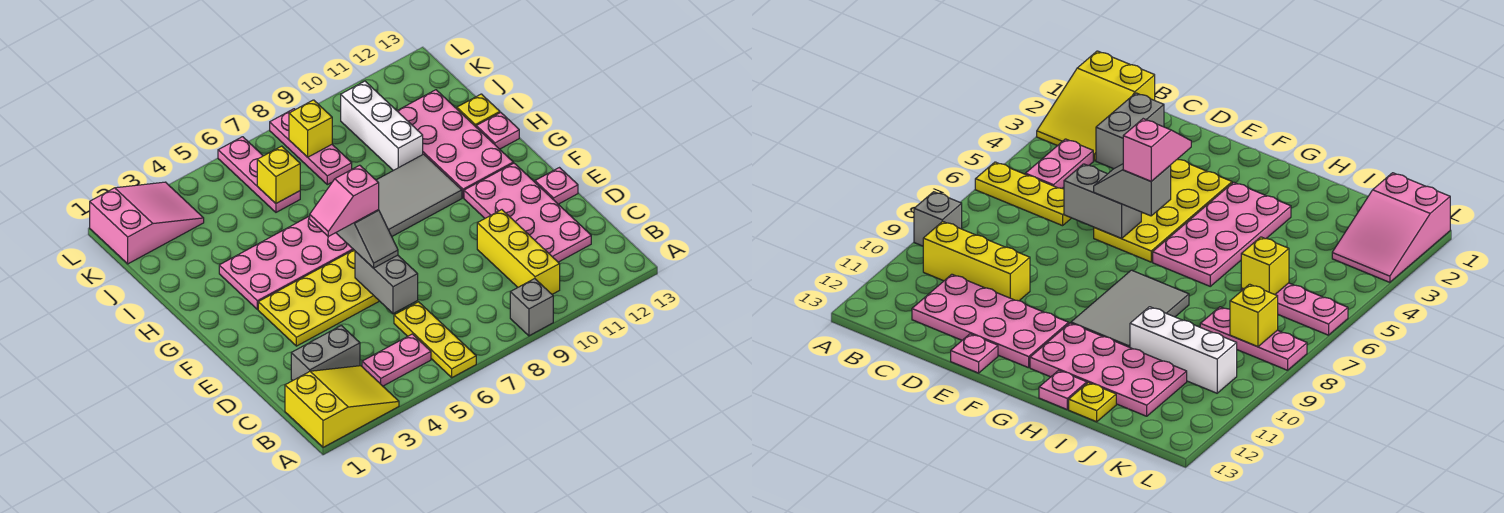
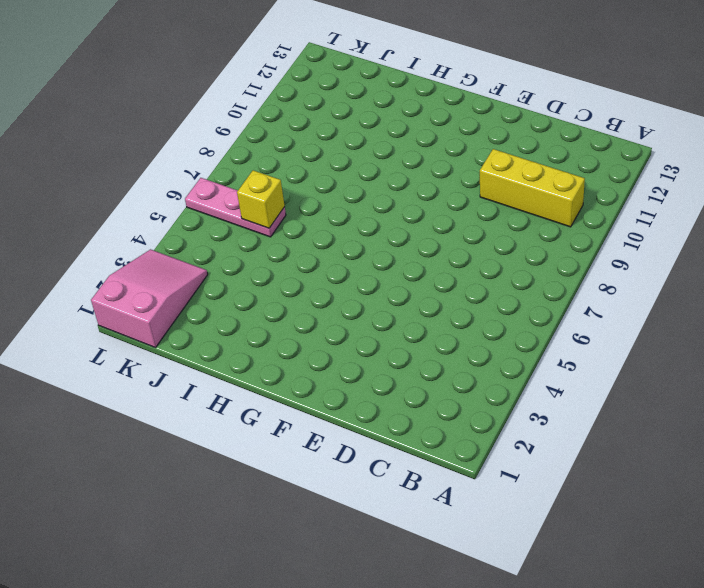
none -> yellow slope A1:B3 level 1 top 1
none -> yellow plate A6:C6 level 1
none -> grey brick A9 level 1

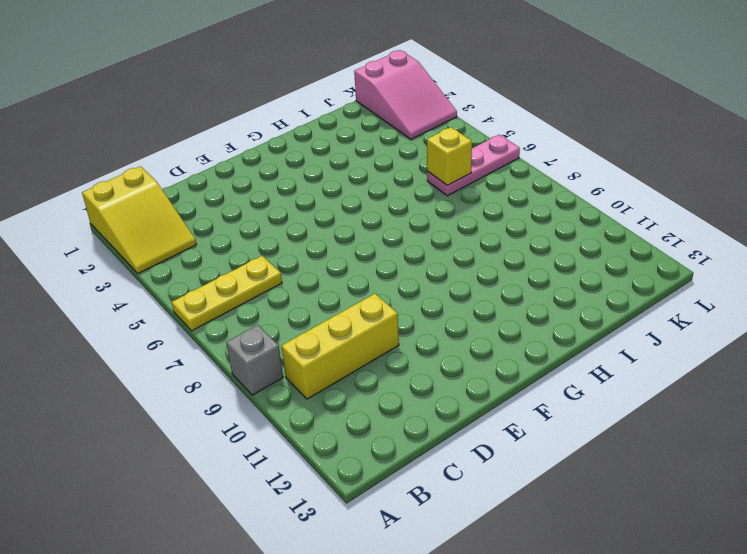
none -> pink plate B4:B5 level 1
none -> grey brick C2:C3 level 1
none -> pink plate C11:F12 level 1

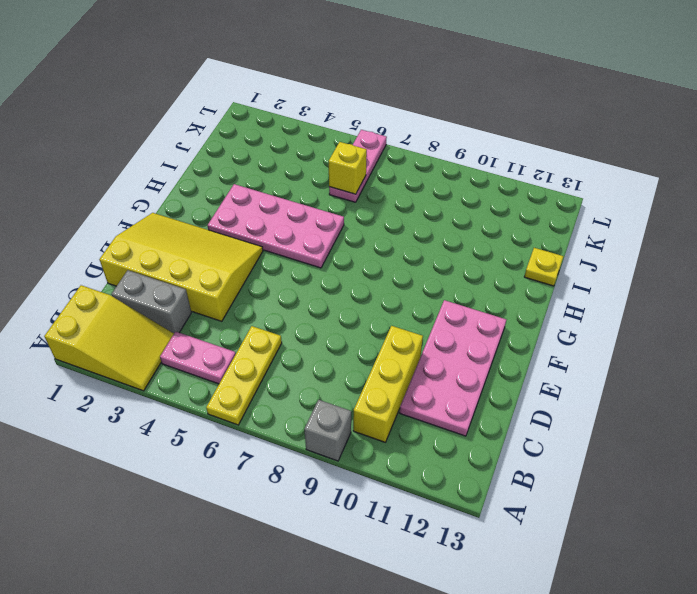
yellow slope D1:F4 level 1 top D -> yellow plate E3:F6 level 1
none -> pink plate E13 level 1
none -> grey tile G8:H10 level 1
none -> pink plate G11:J12 level 1

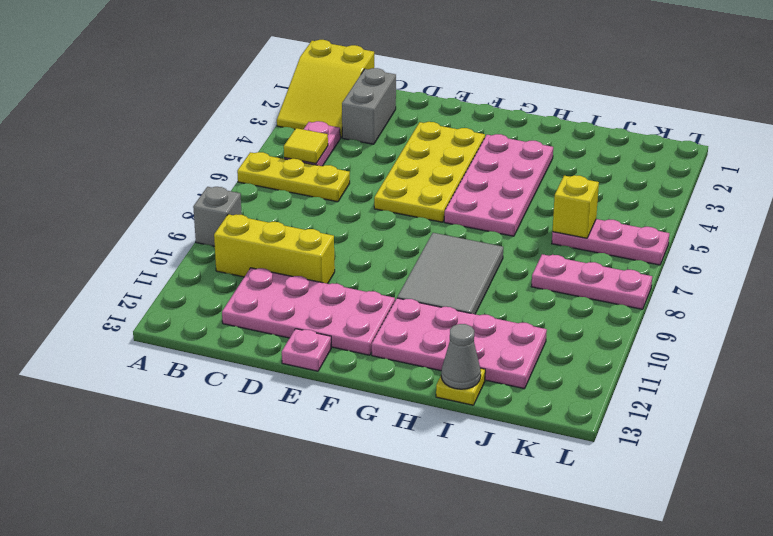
yellow tile B5 level 2 -> none
grey cone I13 level 2 -> none
none -> pink plate H13 level 1
none -> white brick I10:K10 level 1
none -> pink slope K1:L3 level 1 top 1

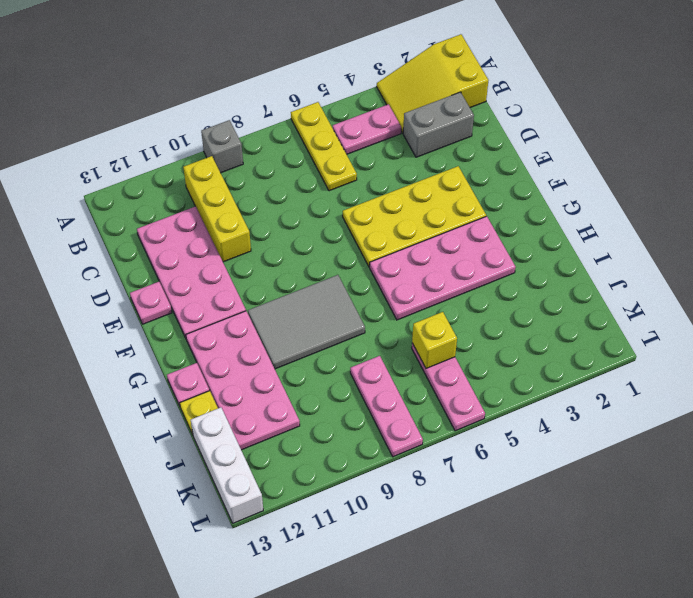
white brick J13:L13 level 1 -> white brick I10:K10 level 1
none -> pink slope K1:L3 level 1 top 1
none -> grey brick D6:E6 level 2
none -> yellow brick K8 level 2

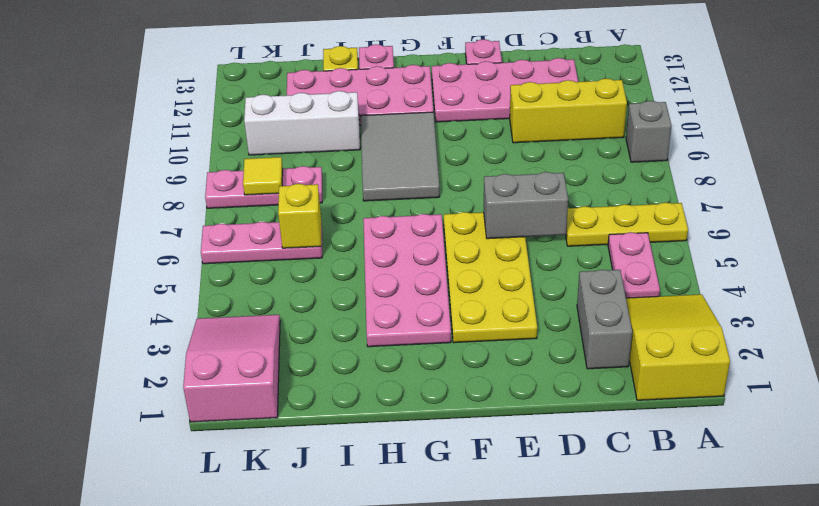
yellow tile K8 level 2 -> yellow brick K8 level 2
none -> grey slope E6:F6 level 3 top F
none -> pink slope F5:F6 level 4 top 6

